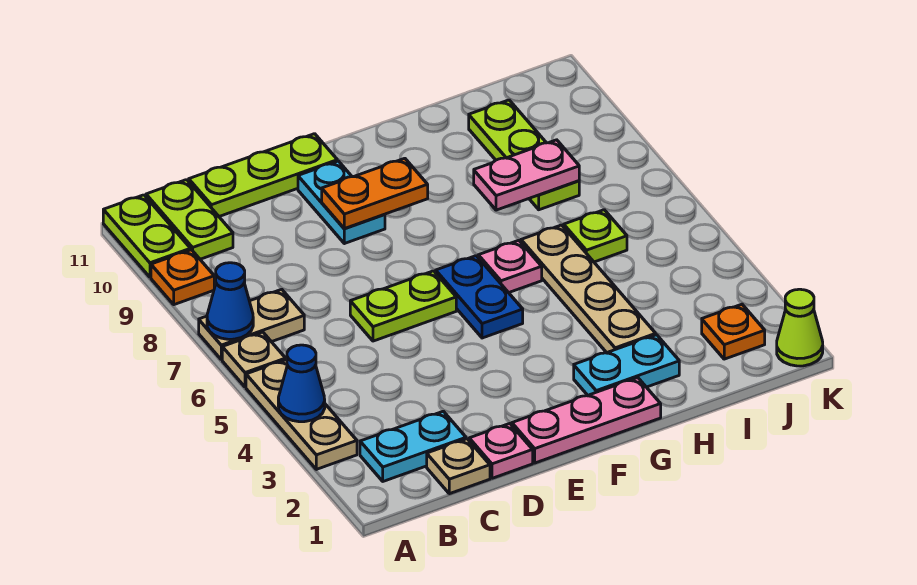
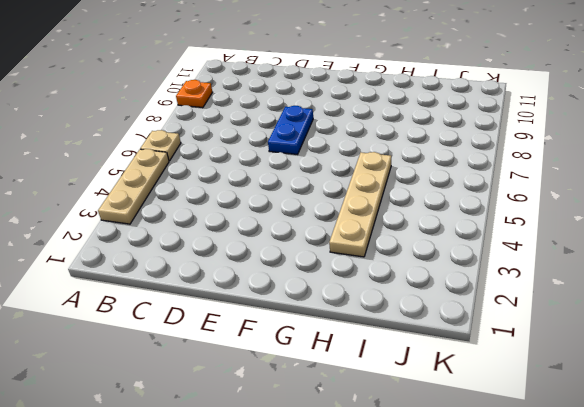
blue plate E7:E8 level 1 -> blue plate F5:F6 level 1
none -> tan plate A7:B7 level 1
none -> lime plate A10:A11 level 1
none -> cyan plate B2:C2 level 1

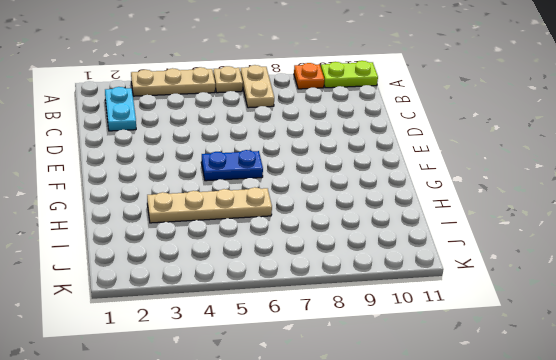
none -> lime plate B10:B11 level 1
none -> tan plate C1 level 1
none -> lime plate C11:E11 level 1

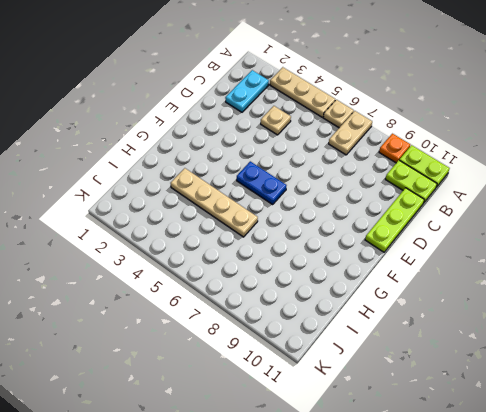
tan plate C4 level 1 -> tan plate C1 level 1
none -> pink plate D1 level 1
none -> lime plate D6:E6 level 1
none -> pink plate E1:G1 level 1

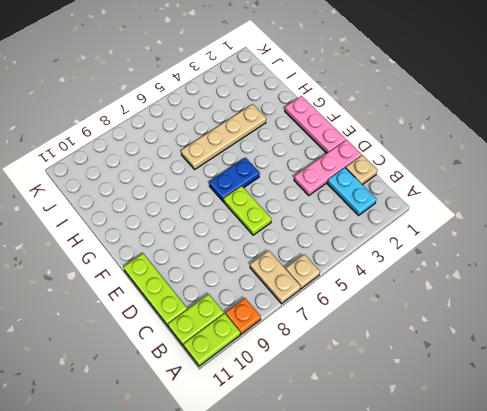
pink plate D1:D3 level 1 -> pink plate D1 level 1
none -> tan plate A3:A5 level 1
none -> cyan plate E9:E10 level 1
none -> cyan plate G2:H2 level 1

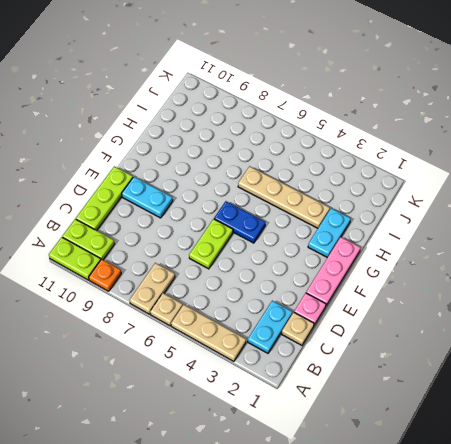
none -> pink plate G6 level 1
none -> lime plate I6 level 1
none -> lime plate I8:I10 level 1

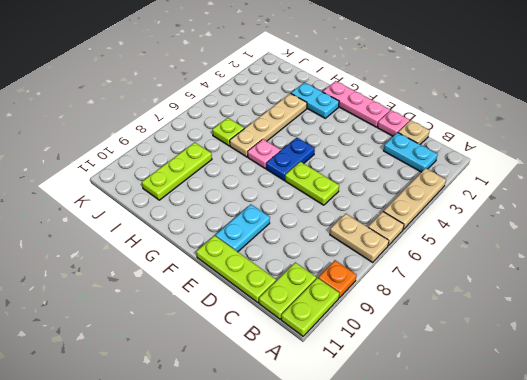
none -> orange plate J2 level 1
none -> lime cone K1 level 1
none -> blue cone A4 level 2

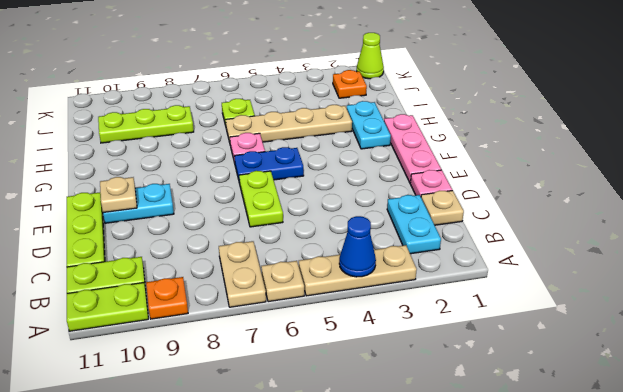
tan plate E10 level 2 -> none
none -> blue cone A7 level 2
none -> orange plate E9:F9 level 2
none -> pink plate H8:I8 level 2

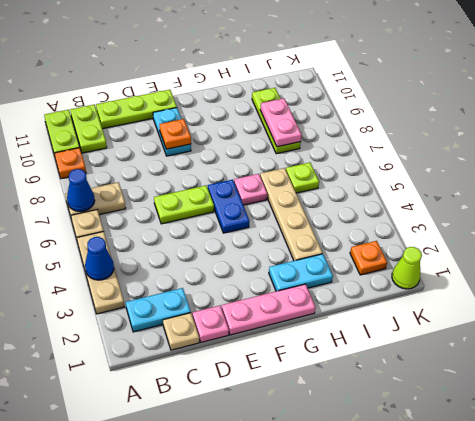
orange plate E9 level 2 -> orange plate E9:F9 level 2
pink plate I8:I9 level 2 -> pink plate H8:I8 level 2

